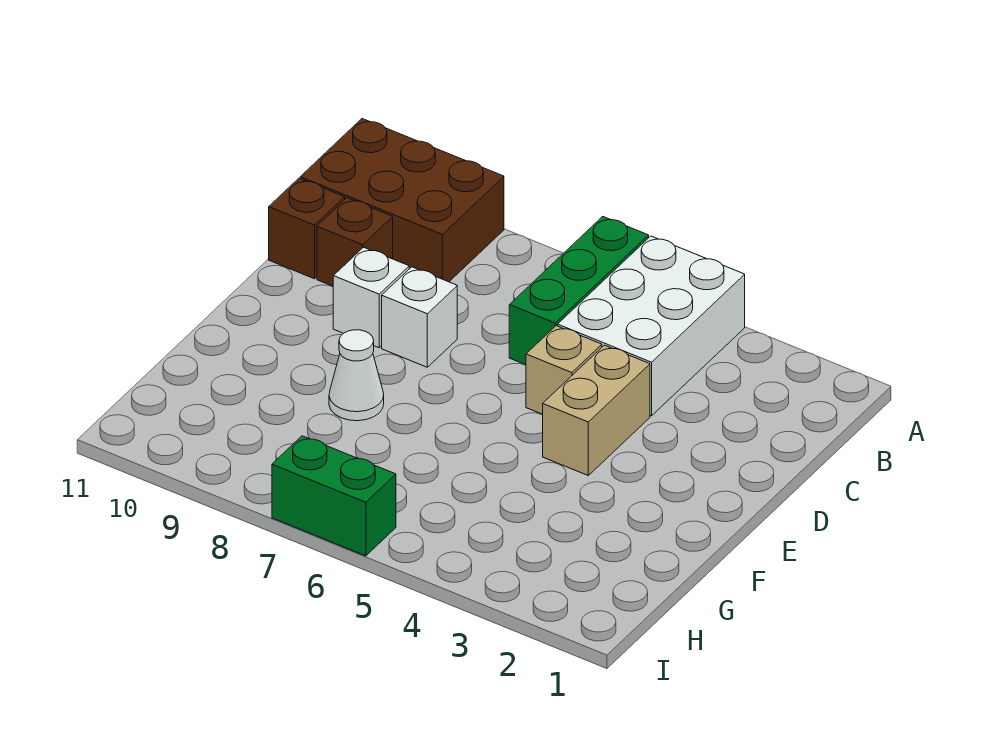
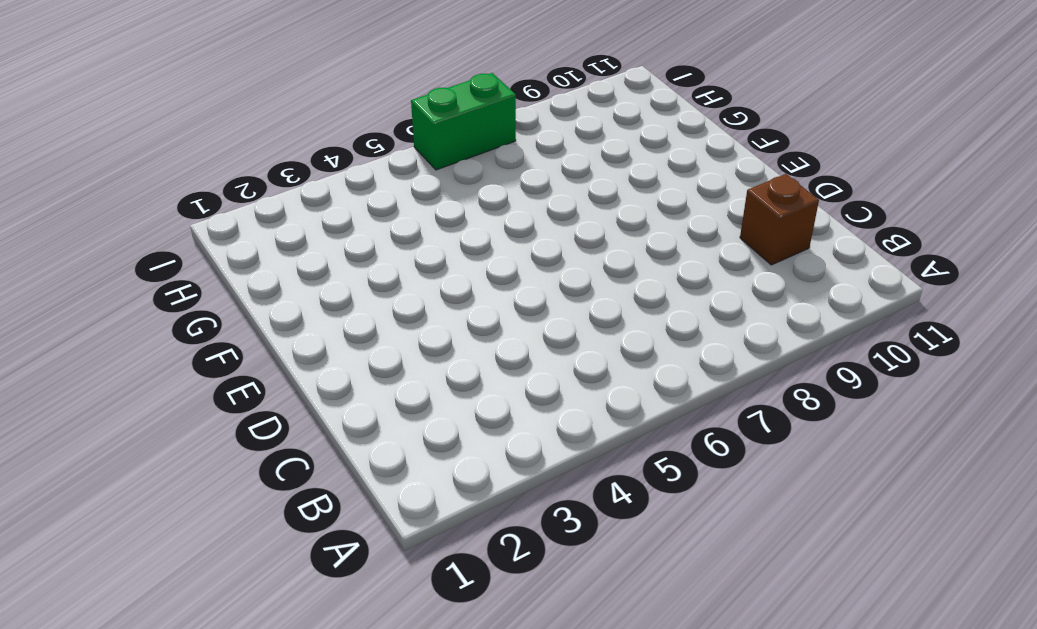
none -> white brick A4:C5 level 1
none -> green brick A6:C6 level 1

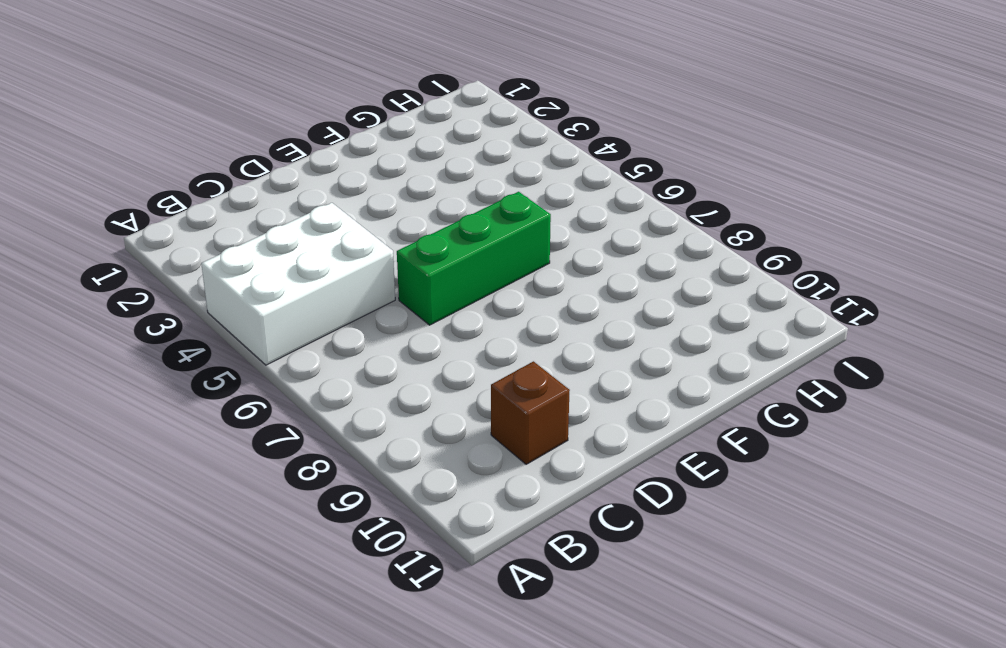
green brick D6:F6 level 1 -> green brick A6:C6 level 1
none -> brown brick A9:B11 level 1
none -> brown brick C11 level 1

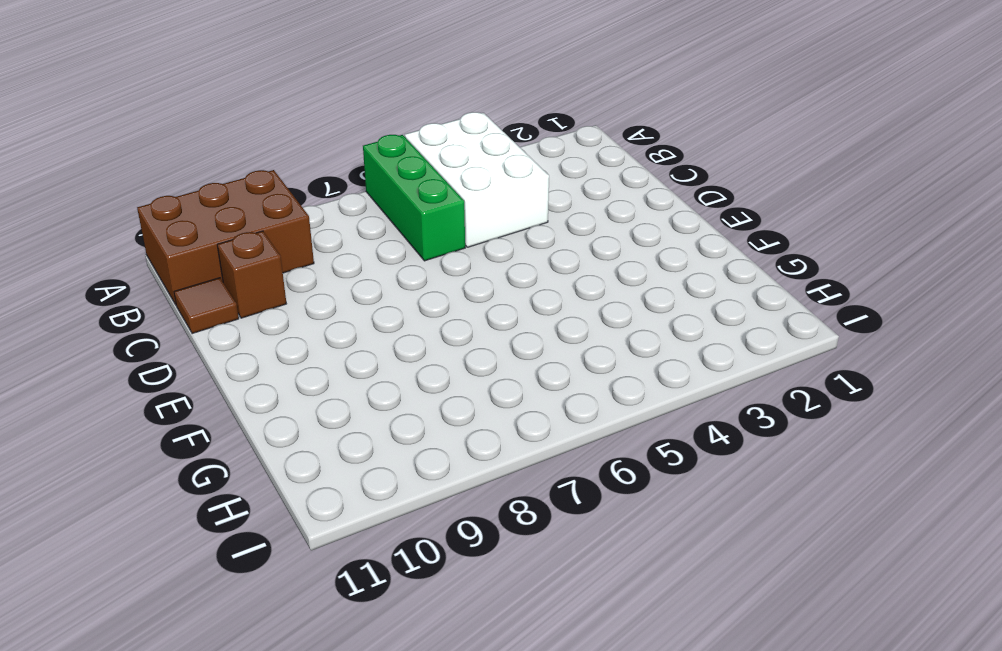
brown tile C11 level 1 -> brown brick C11 level 1
none -> tan brick D4:E4 level 1
none -> tan brick D5 level 1

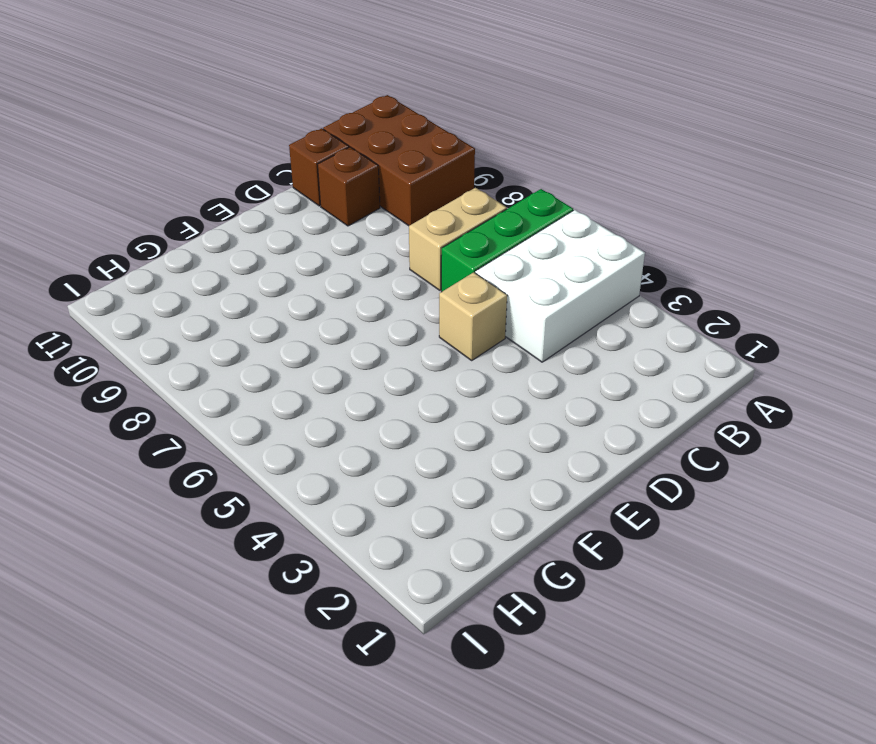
tan brick B7:C7 level 1 -> tan brick D4:E4 level 1
none -> white brick D8 level 1
none -> white brick D9 level 1

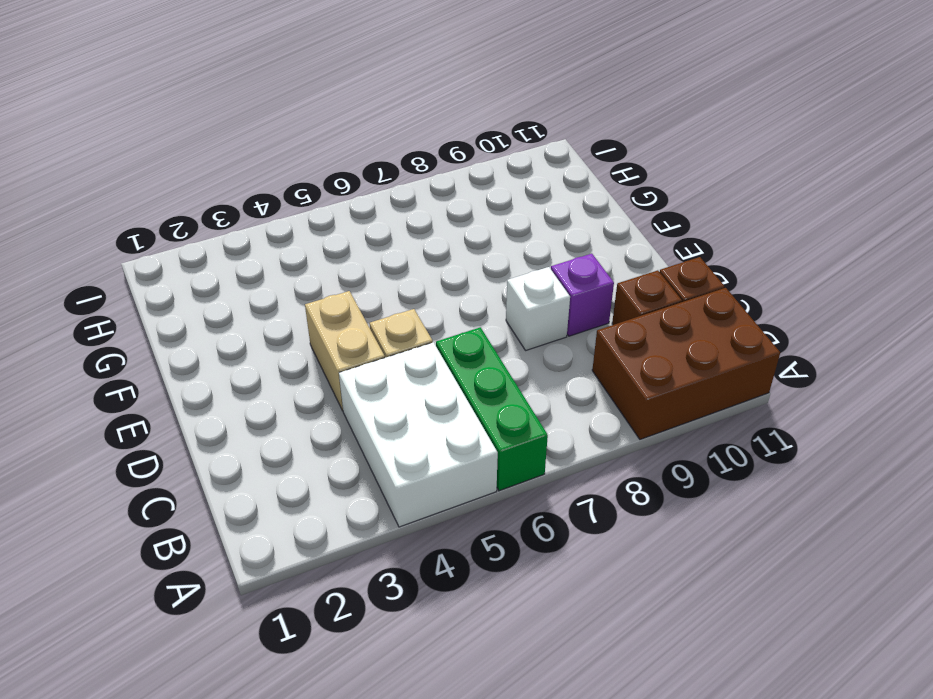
purple brick D9 level 1 -> white brick D9 level 1
none -> white cone F8 level 1
none -> green brick I6:I7 level 1

